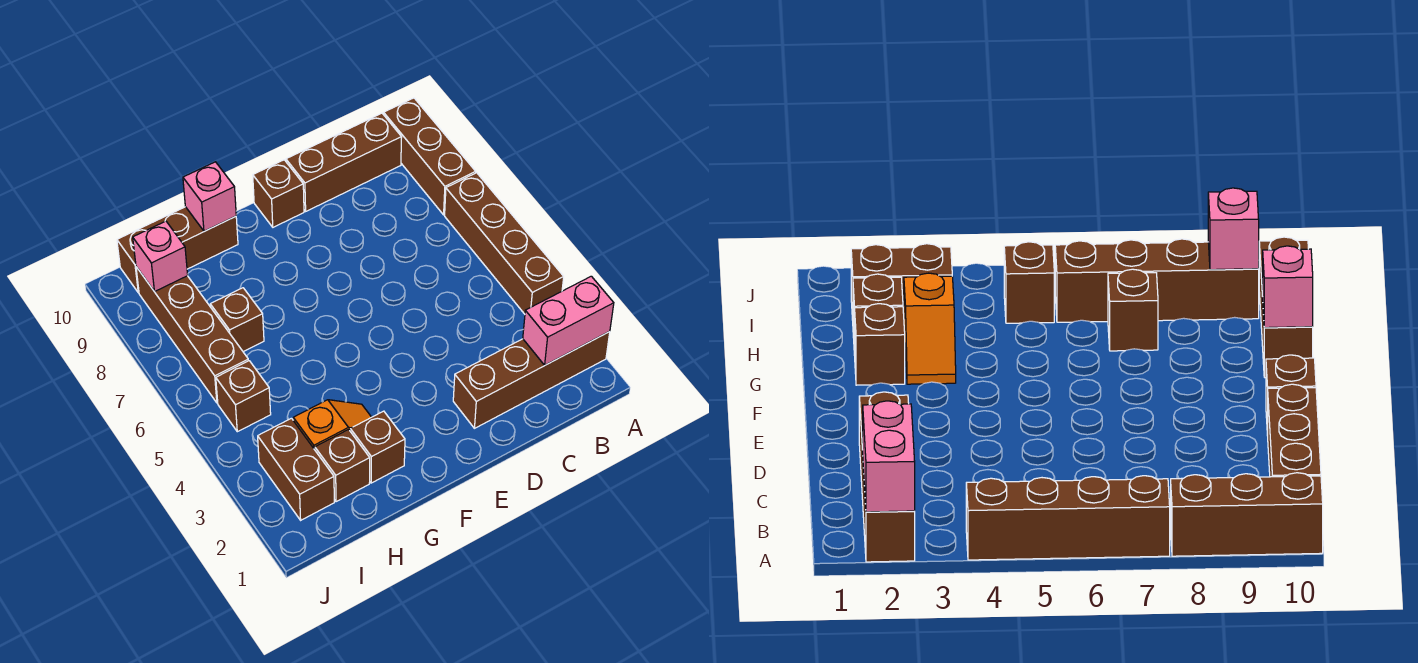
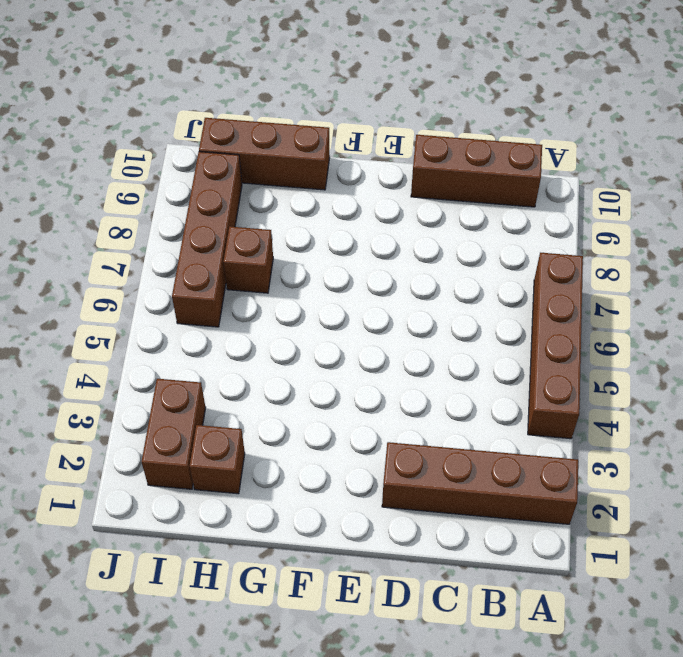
none -> brown brick A8:A10 level 1
none -> brown brick E10 level 1
none -> brown brick G2 level 1

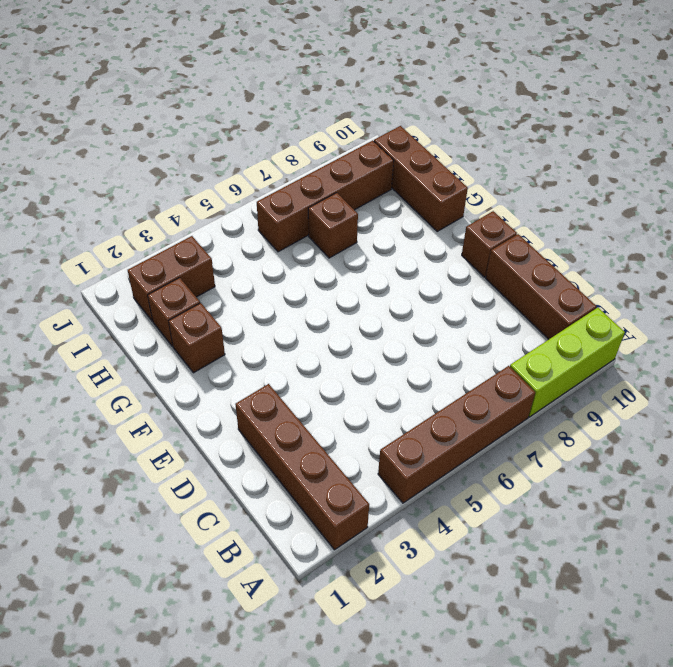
lime brick A8:A10 level 1 -> brown brick A8:A10 level 1
none -> orange slope G3:H3 level 1 top H
none -> brown brick I5 level 1
none -> pink brick A2:B2 level 2

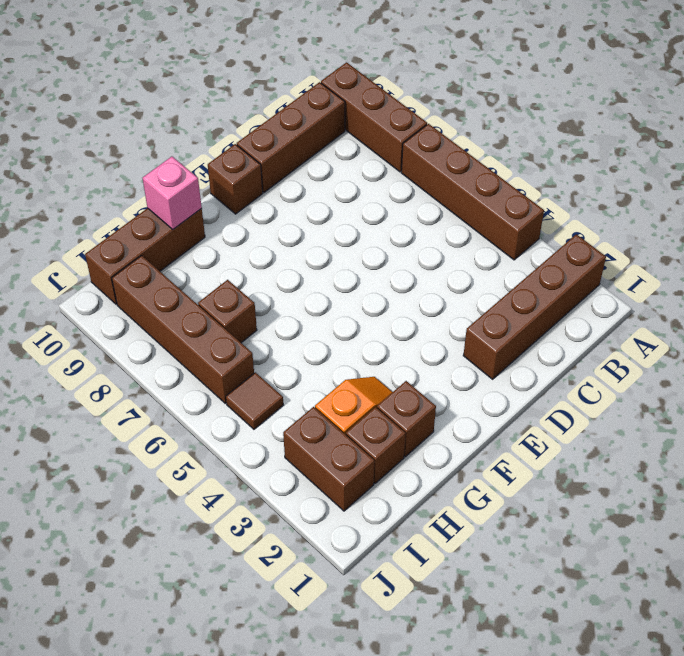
brown tile I5 level 1 -> brown brick I5 level 1
none -> pink brick A2:B2 level 2
none -> pink brick I9 level 2

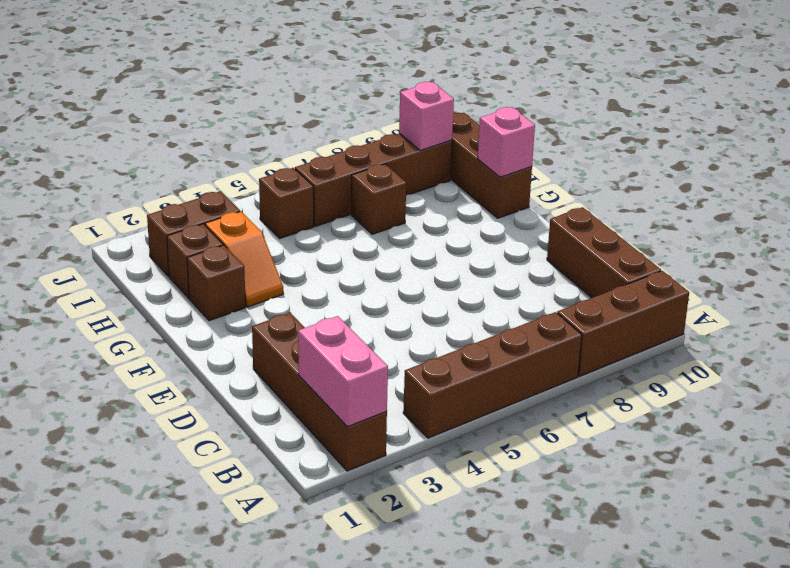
none -> brown brick E10 level 1

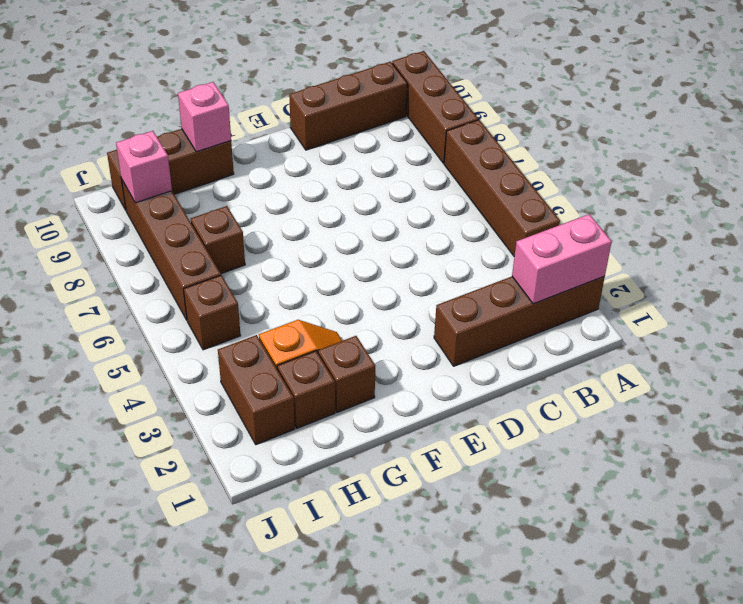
none -> brown brick E10 level 1

